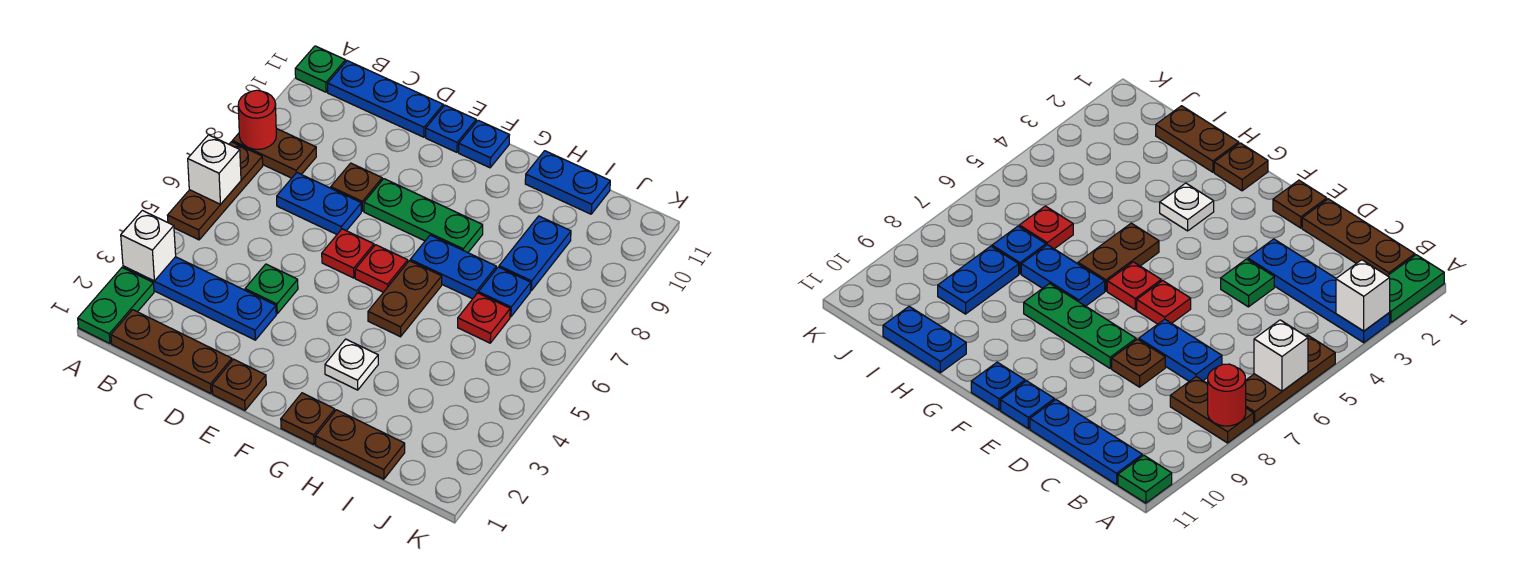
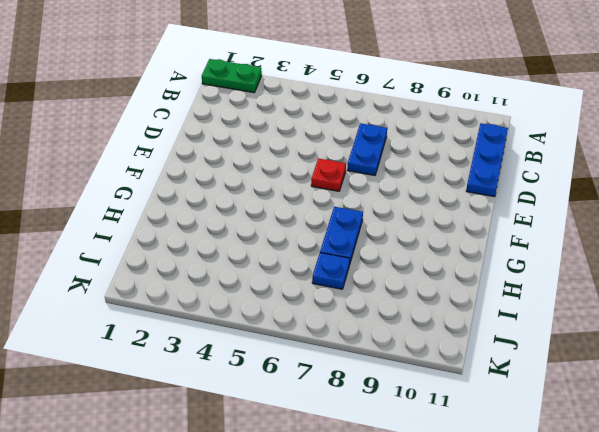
none -> blue plate A3:D3 level 1
none -> brown plate A5:A7 level 1
none -> brown plate A8:B8 level 1

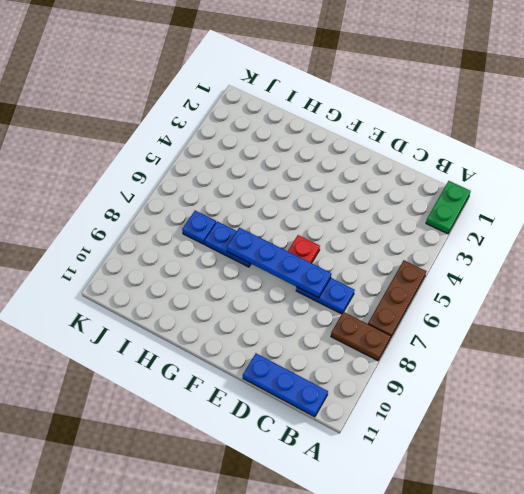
blue plate D7:G7 level 2 -> blue plate A3:D3 level 1
none -> green plate A11 level 1
none -> brown plate B1:D1 level 1
none -> green plate D4 level 1

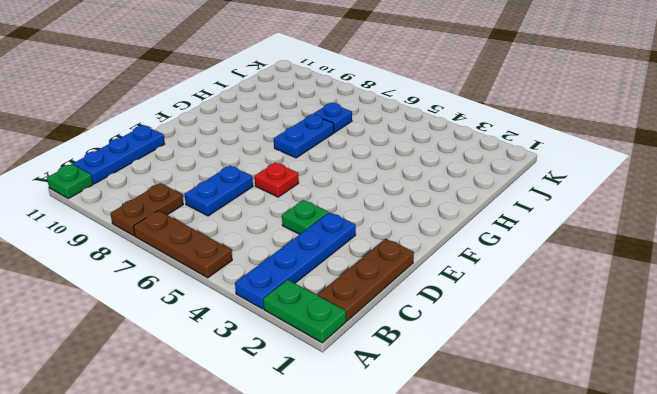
none -> brown plate D8 level 1
none -> brown plate E1 level 1
none -> green plate E8:G8 level 1

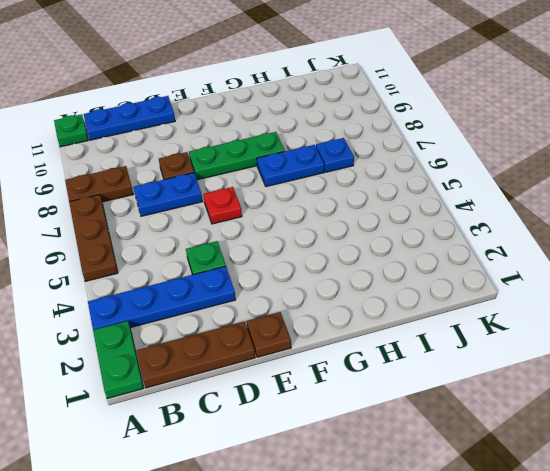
none -> blue plate E11 level 1
none -> red plate F6 level 1
none -> blue plate F11 level 1

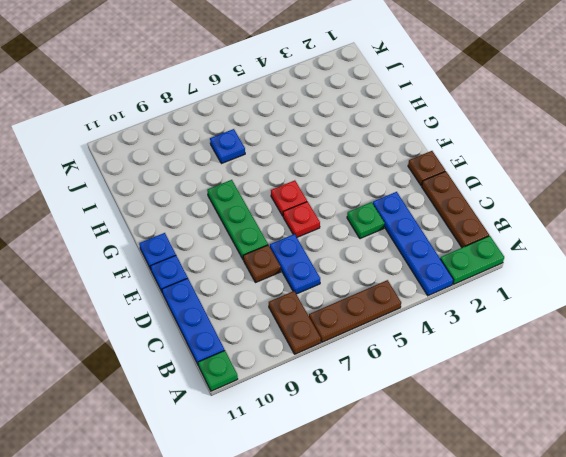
none -> brown plate G1 level 1
none -> white plate G3 level 1
none -> brown plate G5:G6 level 1

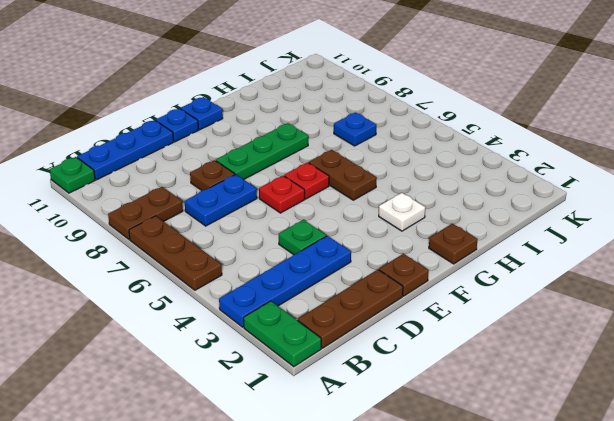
none -> blue plate G7:H7 level 1
none -> brown plate H1:I1 level 1
none -> blue plate H11:I11 level 1

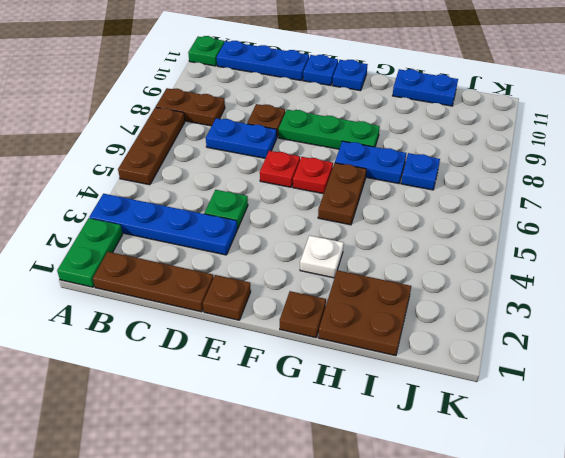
brown plate H1:I2 level 1 -> brown plate H1:I1 level 1
none -> red plate I6 level 1
none -> blue plate I8:I9 level 1
none -> white brick A3 level 2

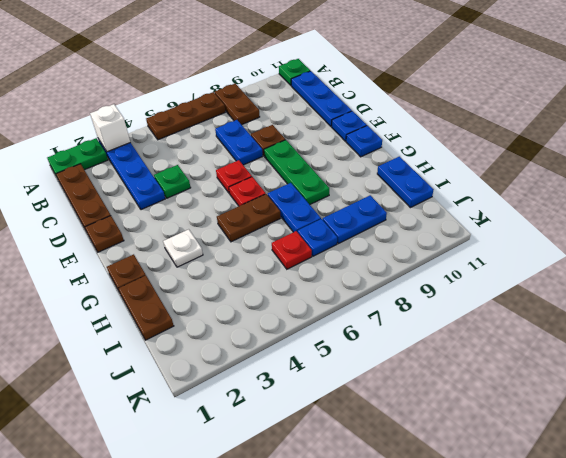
none -> white brick A6 level 2
none -> red round brick A8 level 2

